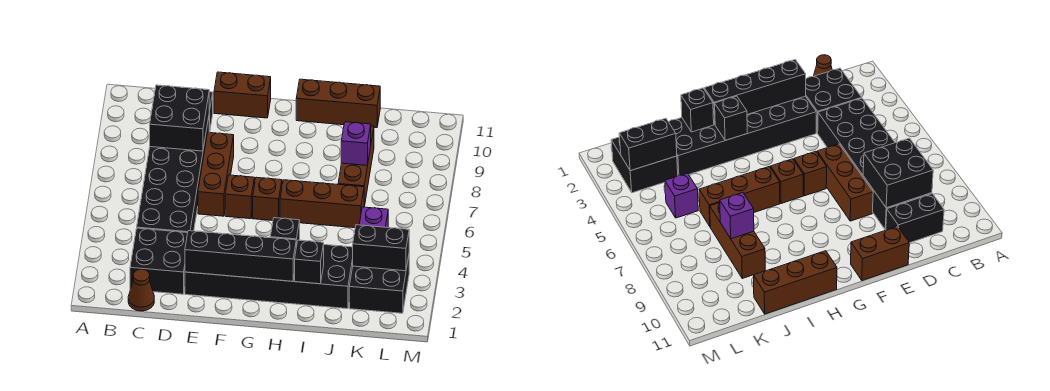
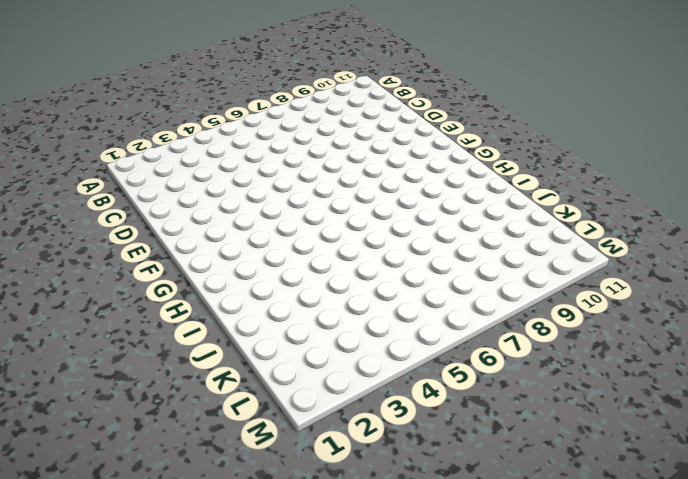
none -> brown cone C1 level 1
none -> black brick C2:D3 level 1
none -> black brick C4:D9 level 1

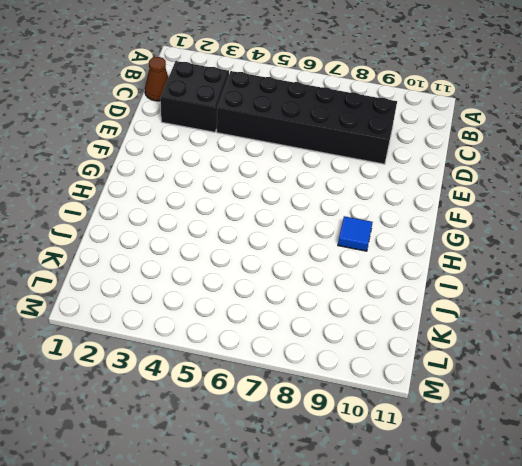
blue tile H9 level 1 -> none
none -> black brick C10:D10 level 1
none -> black brick E2:J3 level 1
none -> brown brick E6:E8 level 1

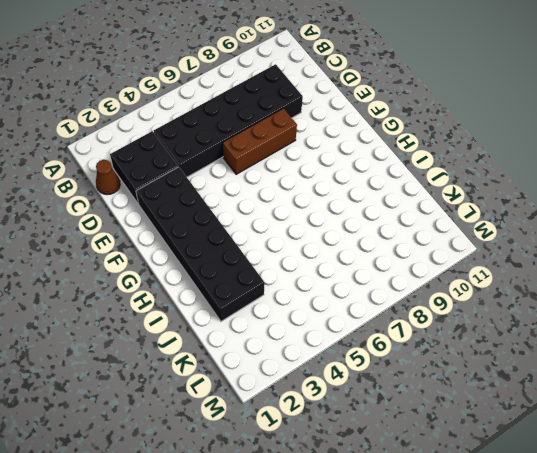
none -> black brick C10:D10 level 1
none -> brown brick E11:F11 level 1
none -> brown brick F6 level 1

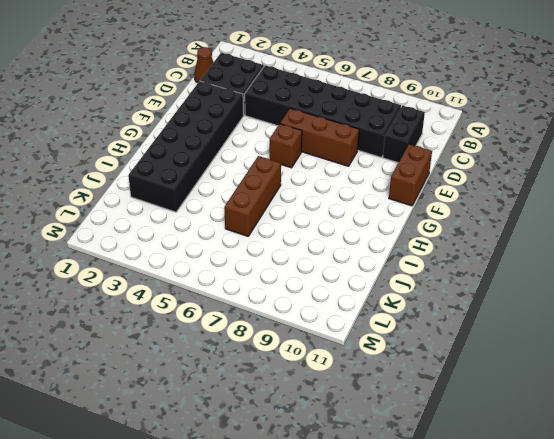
none -> brown brick G6 level 1
none -> brown brick H11:J11 level 1
none -> brown brick J7:J9 level 1

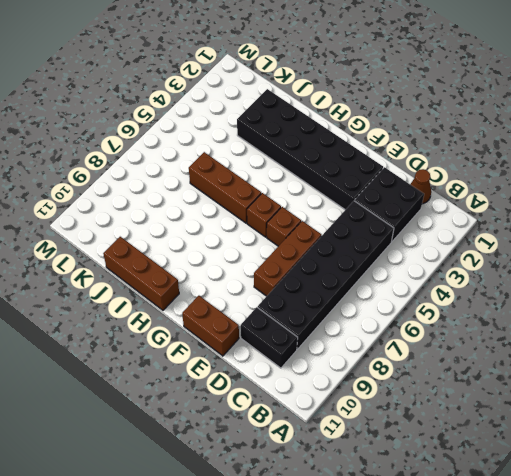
none -> brown brick J7:J9 level 1
none -> black brick K2:L3 level 1
none -> purple brick K5 level 1

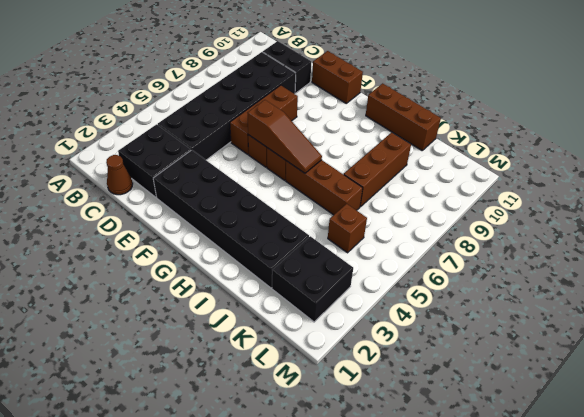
brown slope F6:H6 level 2 top F -> none
brown brick K5 level 1 -> purple brick K5 level 1
none -> black brick C8:D9 level 2
none -> black brick E2:H2 level 2
none -> black brick H3 level 2

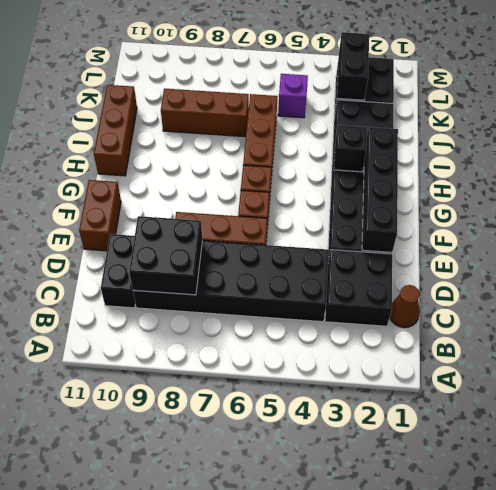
none -> black brick I2 level 2
none -> purple brick J8 level 2

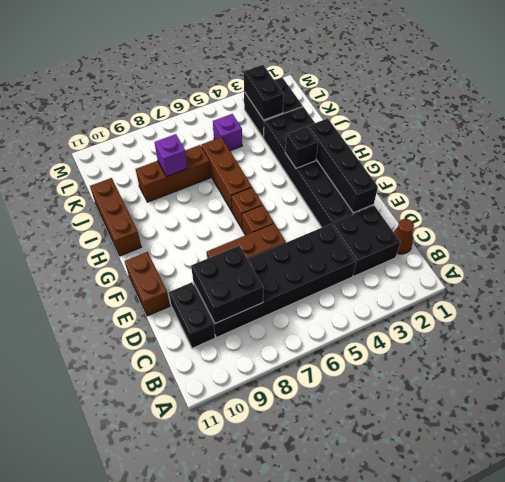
none -> black brick I2 level 2

